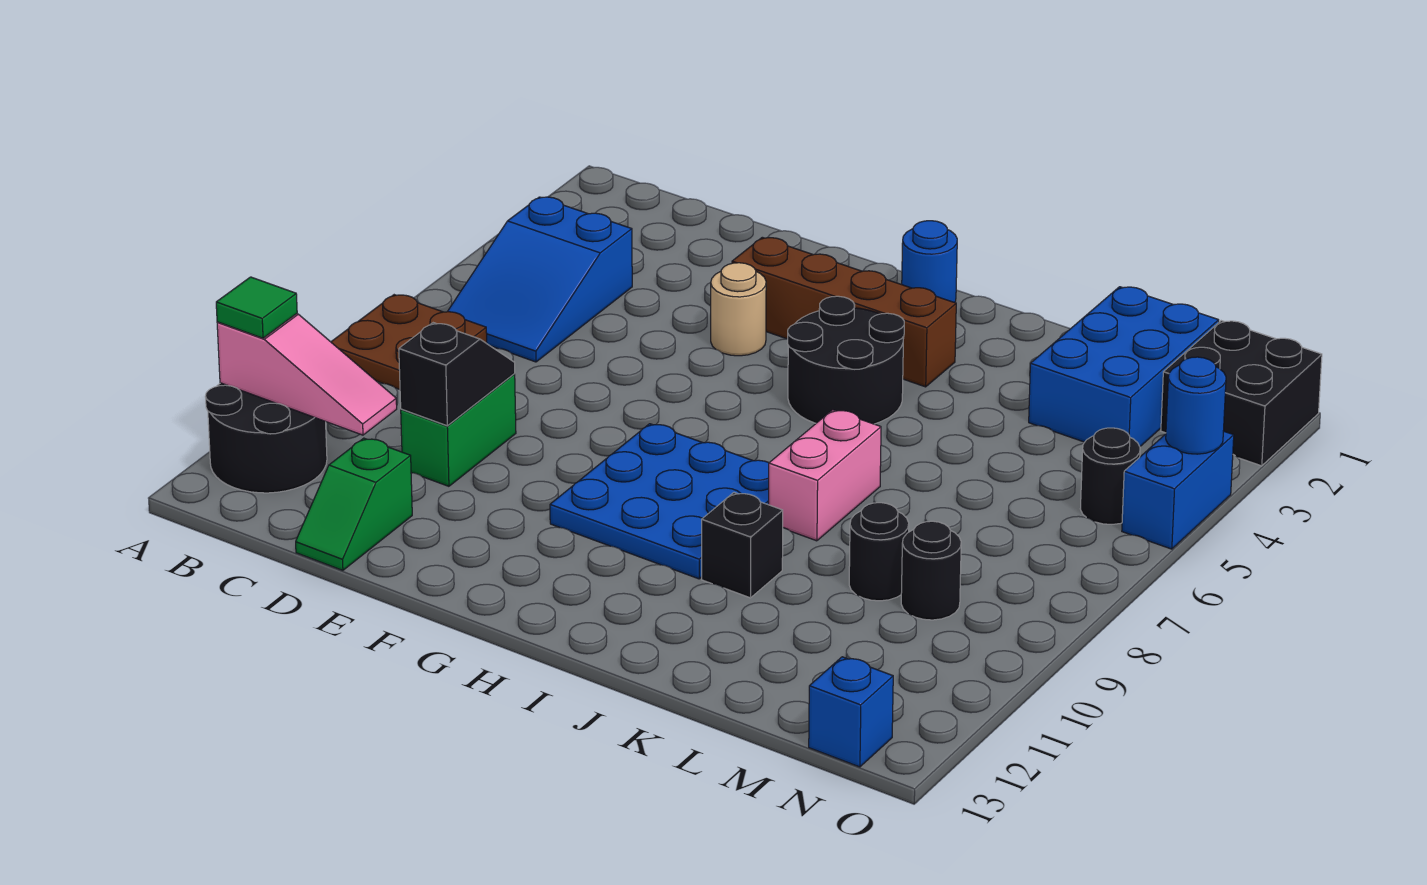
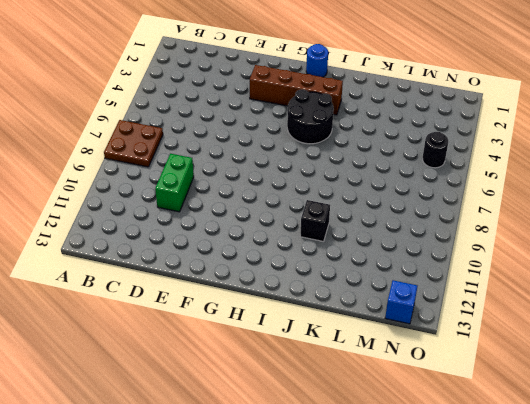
none -> black round brick A11:B12 level 1
none -> blue slope B4:C6 level 1 top 4
none -> green slope D12:D13 level 1 top 12

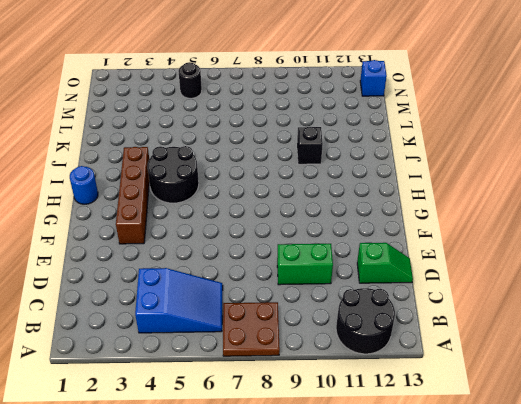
none -> tan round brick F4 level 1
none -> blue plate G8:I10 level 1
none -> pink brick J7:J8 level 1

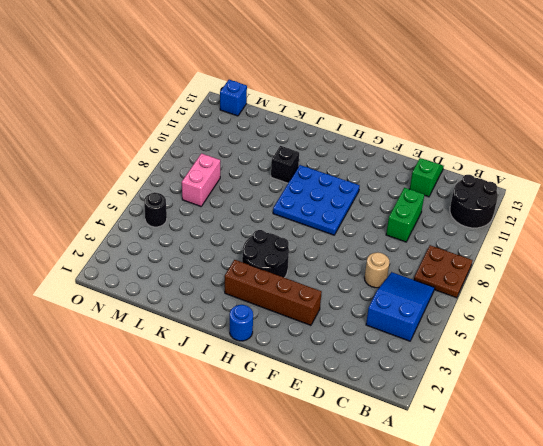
tan round brick D6 level 1 -> tan round brick F4 level 1
pink brick M7:M8 level 1 -> pink brick J7:J8 level 1
none -> blue brick L1:M3 level 1
none -> black round brick L9 level 1
none -> black round brick M9 level 1

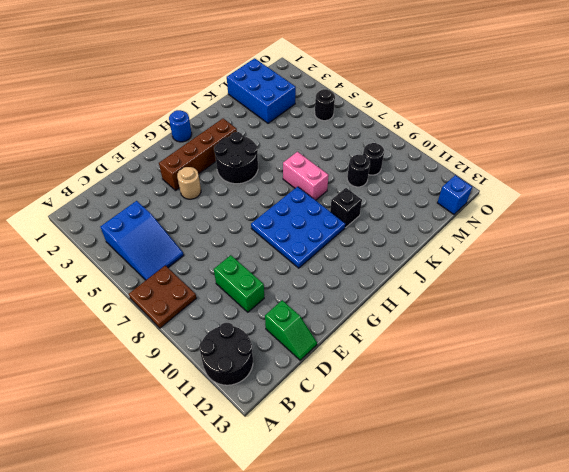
none -> black brick N1:O2 level 1
none -> blue brick O4:O5 level 1
none -> pink slope A11:C11 level 2 top A

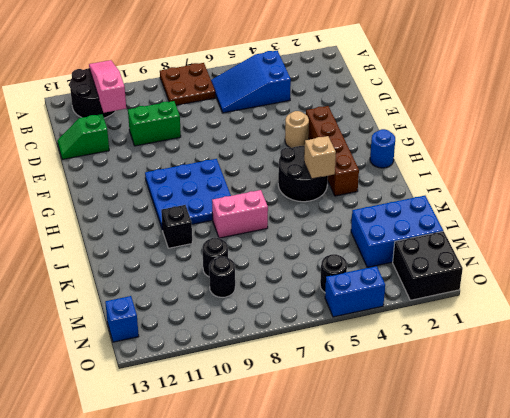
pink slope A11:C11 level 2 top C -> pink slope A11:C11 level 2 top A
tan brick I4 level 2 -> none
none -> black slope D9:D10 level 2 top 10
none -> blue round brick O4 level 2
none -> green tile A11 level 3

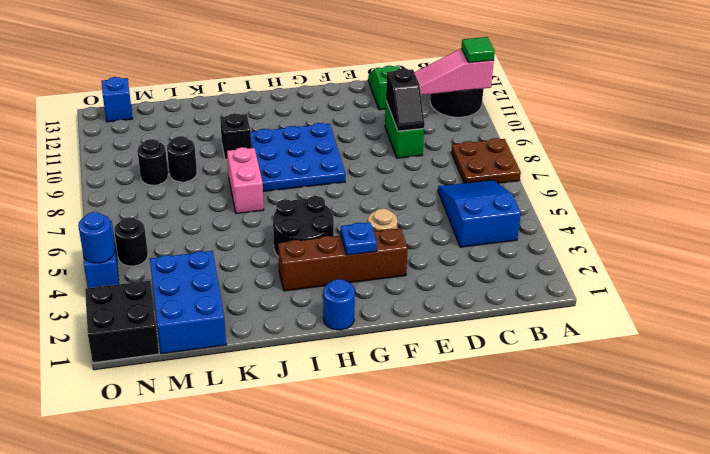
blue plate G3 level 2 -> none

